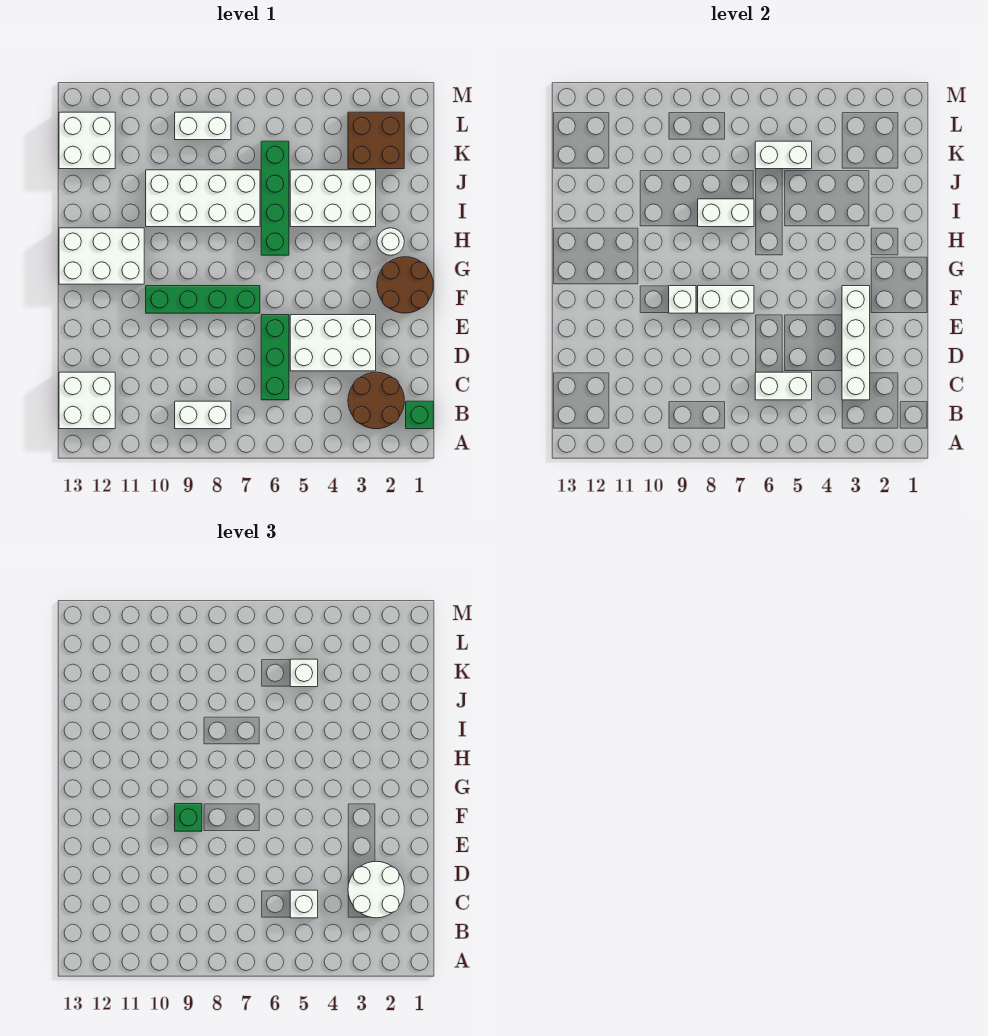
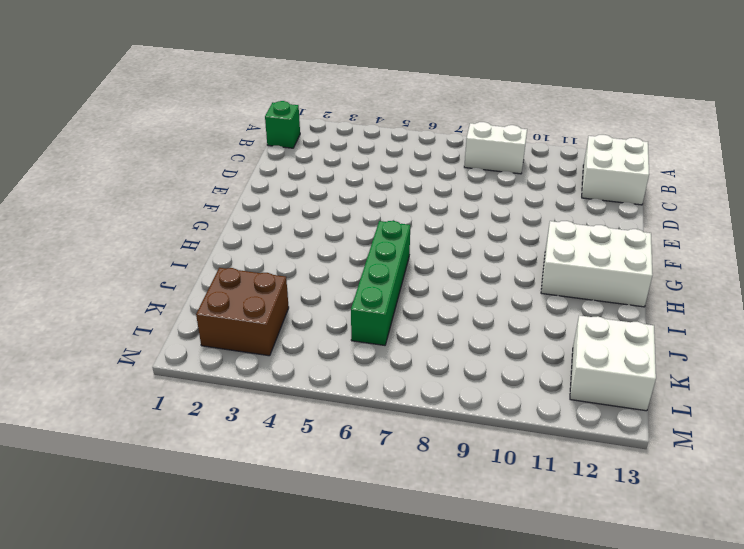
none -> brown round brick B2:C3 level 1
none -> green brick C6:E6 level 1
none -> white brick D3:E5 level 1

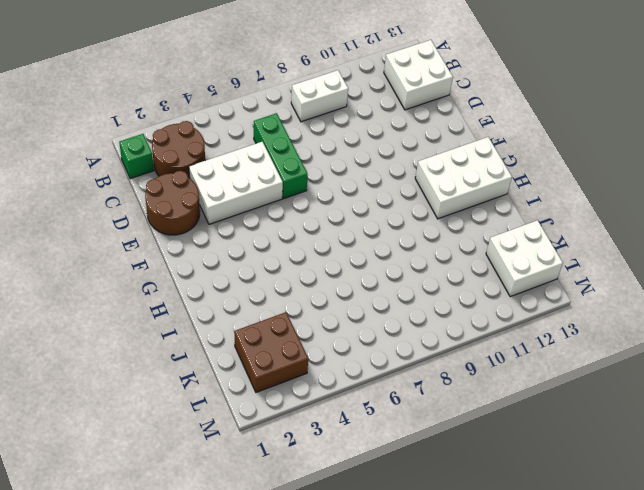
brown round brick D1:E2 level 1 -> brown round brick F1:G2 level 1
none -> green brick F7:F10 level 1
none -> white round brick H2 level 1
none -> green brick H6:K6 level 1

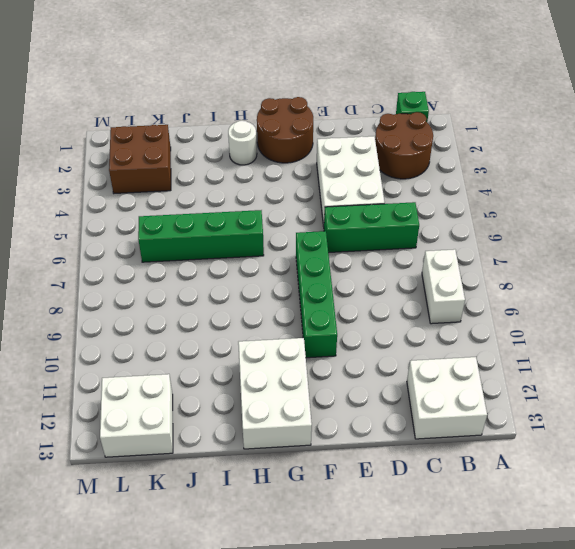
none -> white brick I3:J5 level 1
none -> white brick I7:J10 level 1
none -> white brick L8:L9 level 1

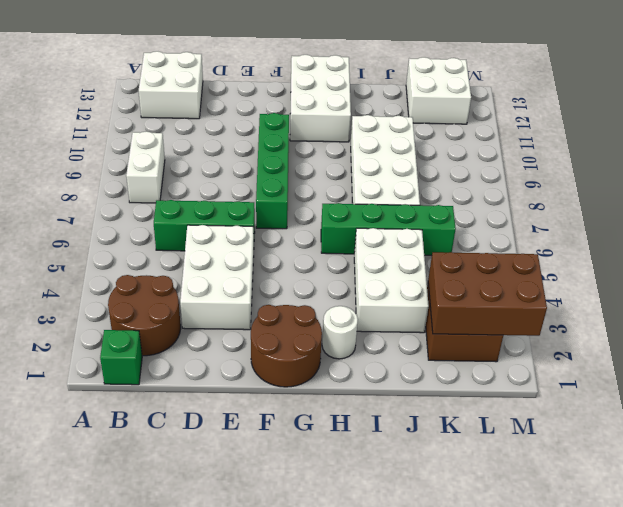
brown brick K2:M3 level 2 -> none
none -> white brick L8:L9 level 1
none -> white brick C3:F3 level 2
none -> white brick C5:C6 level 2

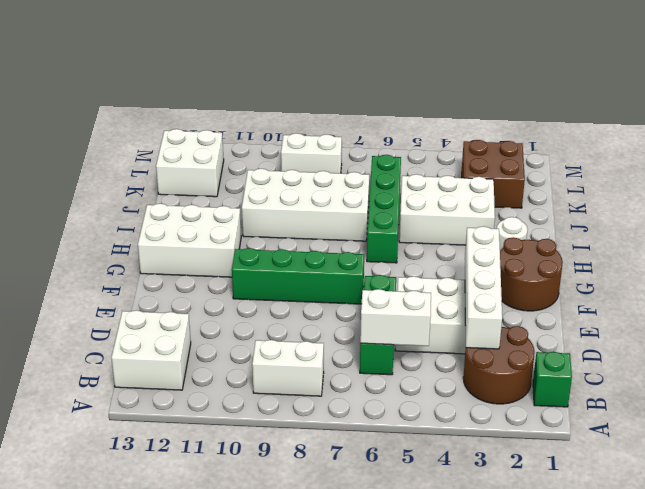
none -> white brick F7:F8 level 2
none -> white brick F9 level 2
none -> white brick I7:I8 level 2

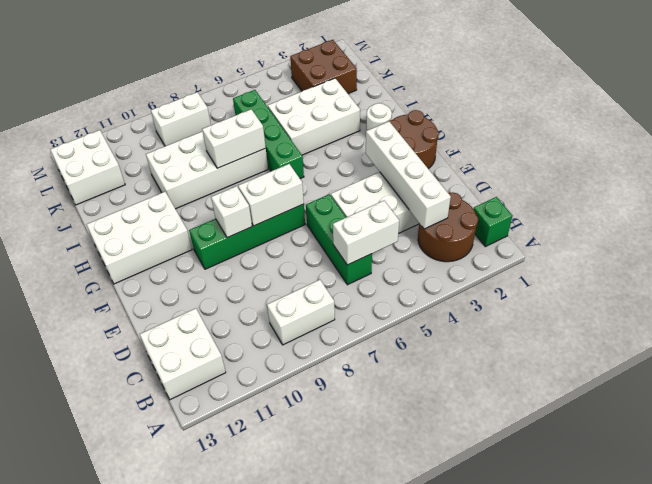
none -> white brick K5:K6 level 2
none -> white round brick C2:D3 level 3
none -> white brick C5 level 3

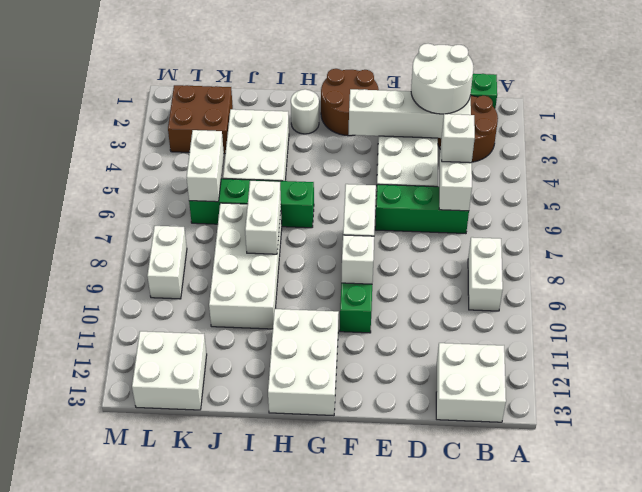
none -> green brick F9 level 3
none -> white brick K5 level 3

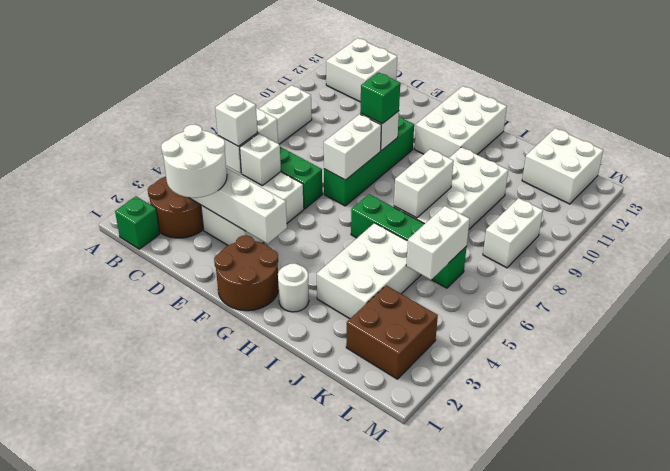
white brick D5 level 2 -> white brick K5 level 3

